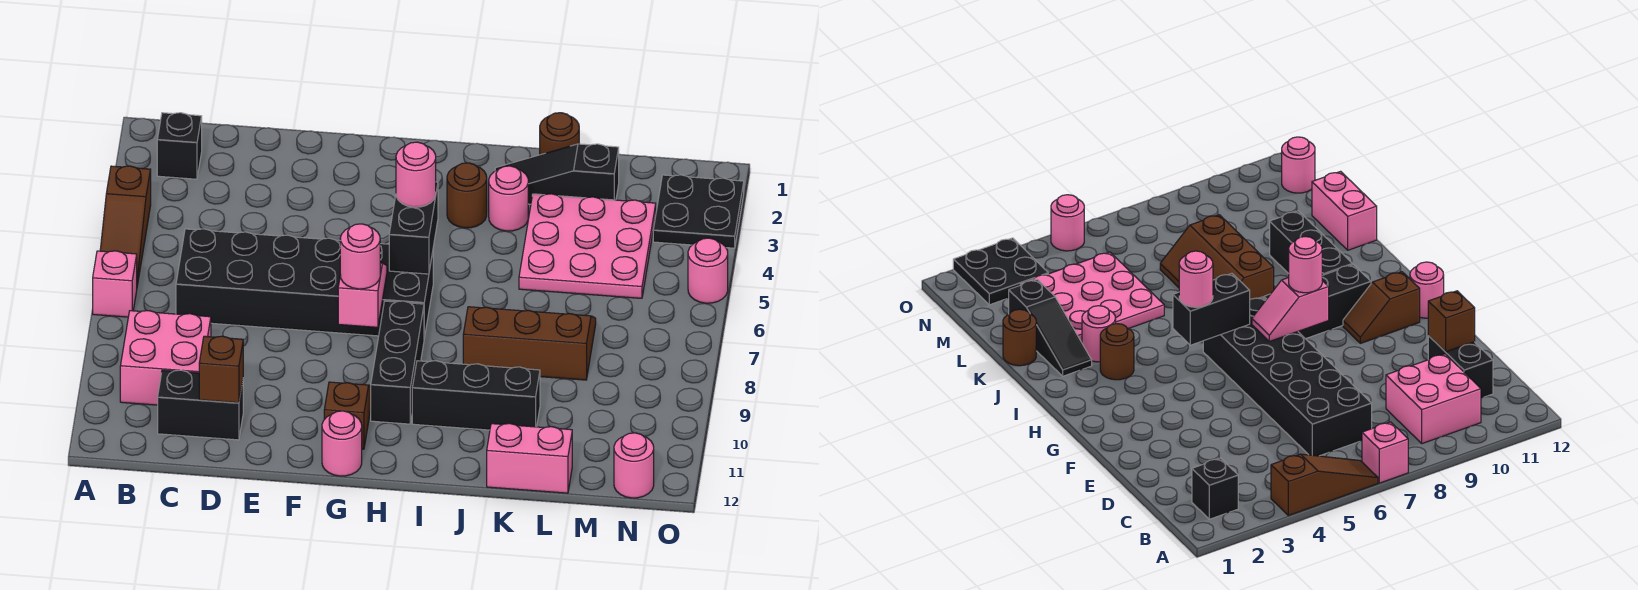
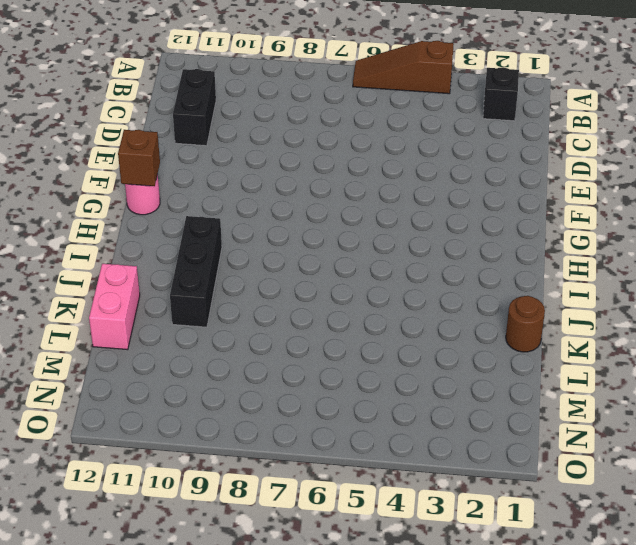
brown brick G12 level 2 -> brown brick D11 level 2
none -> pink brick A7 level 1
none -> pink brick B9:C10 level 1
none -> black brick C6:H7 level 1

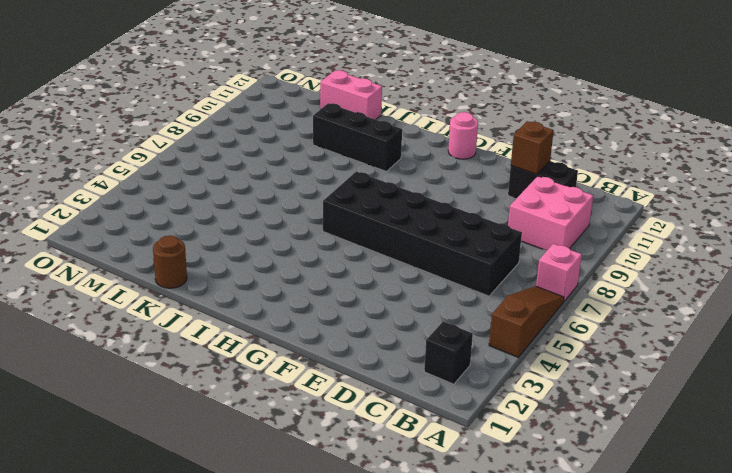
none -> brown slope G10:G11 level 1 top 11
none -> black brick H8:H10 level 1
none -> brown round brick I3 level 1

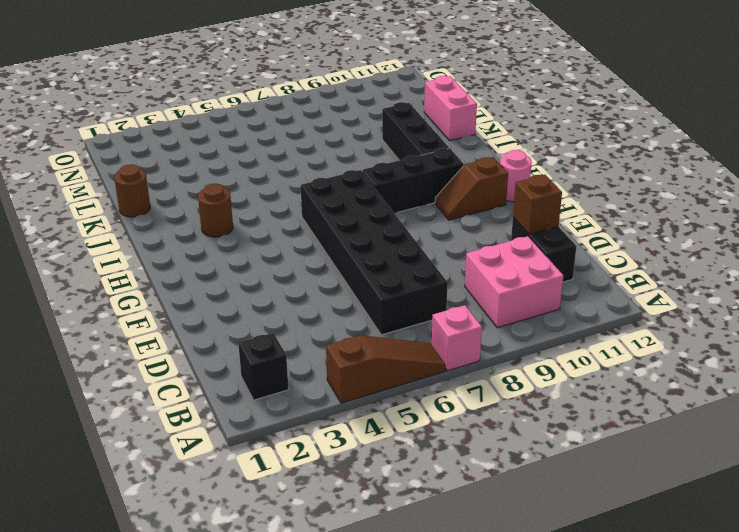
none -> black slope J2:L2 level 1 top L
none -> pink round brick J3 level 1
none -> brown slope J7:L8 level 1 top 8

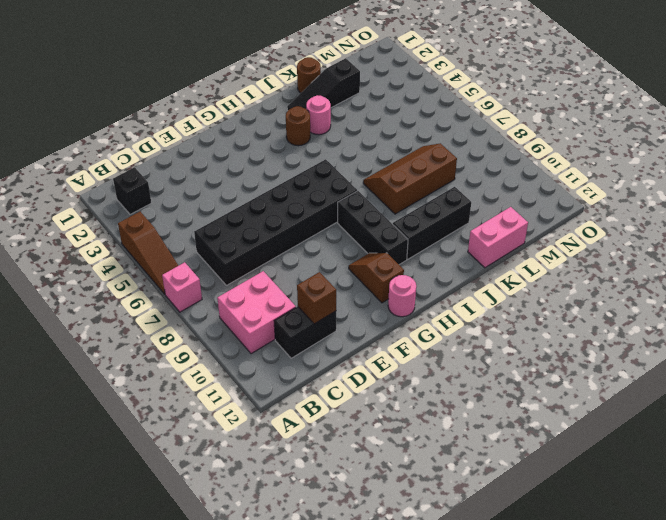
none -> pink plate K3:M5 level 1
none -> black plate N2:O3 level 1
none -> pink round brick N12 level 1

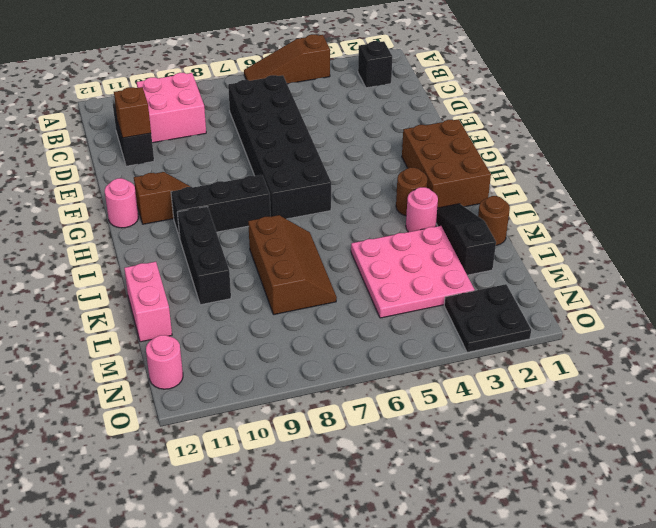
brown brick G1:I2 level 1 -> none
none -> pink brick A7 level 1
none -> pink round brick O5 level 1
none -> pink slope G7:G8 level 2 top 8

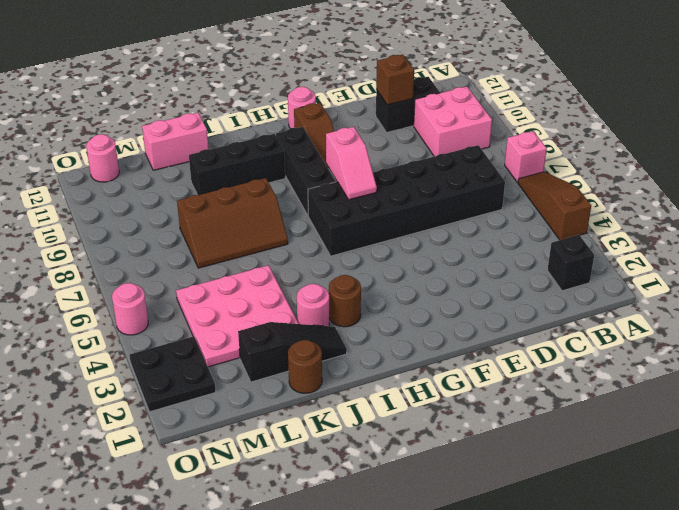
none -> black brick H5:H6 level 2
none -> pink round brick G8 level 3
none -> pink round brick H5 level 3

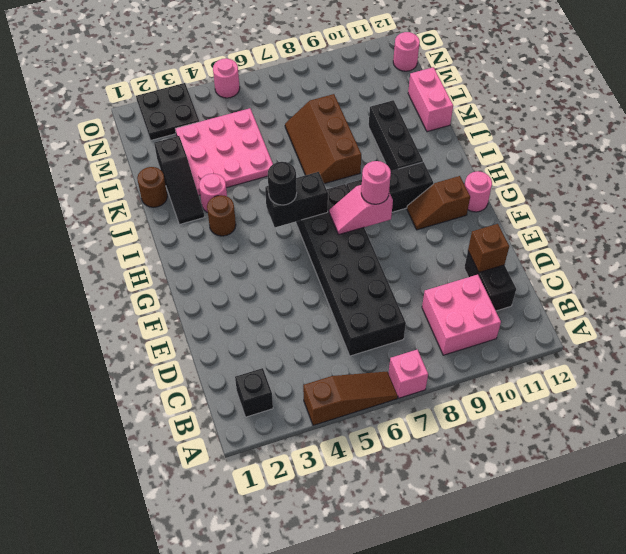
black round brick H5 level 3 -> pink round brick H5 level 3

